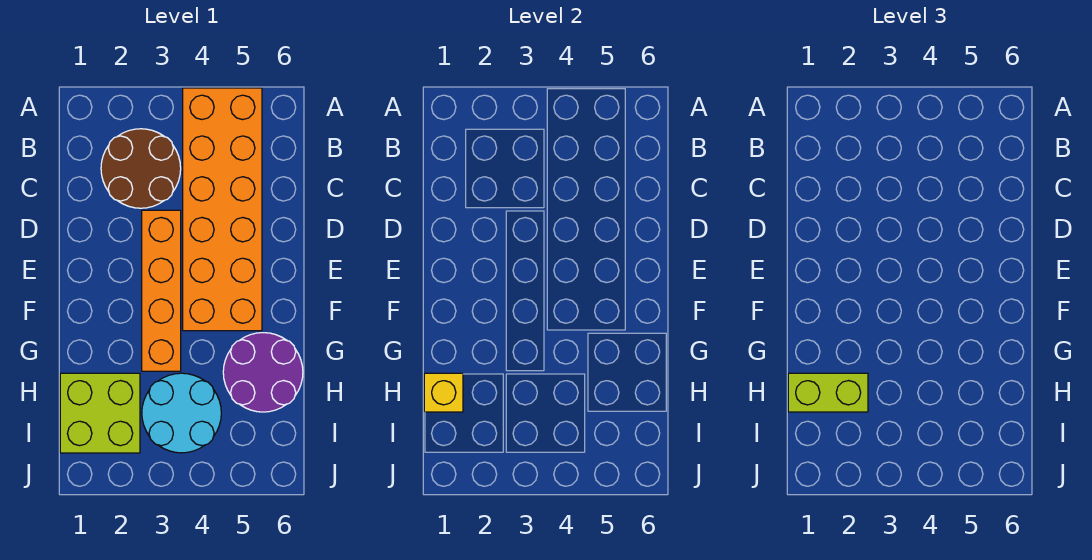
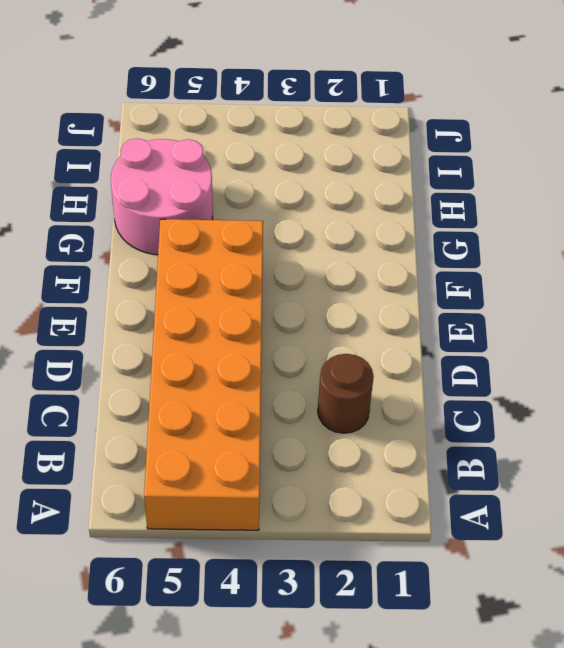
brown round brick C2 level 1 -> brown round brick B2:C3 level 1
pink round brick G5:H6 level 1 -> purple round brick G5:H6 level 1
none -> orange brick D3:G3 level 1
none -> lime brick H1:I2 level 1

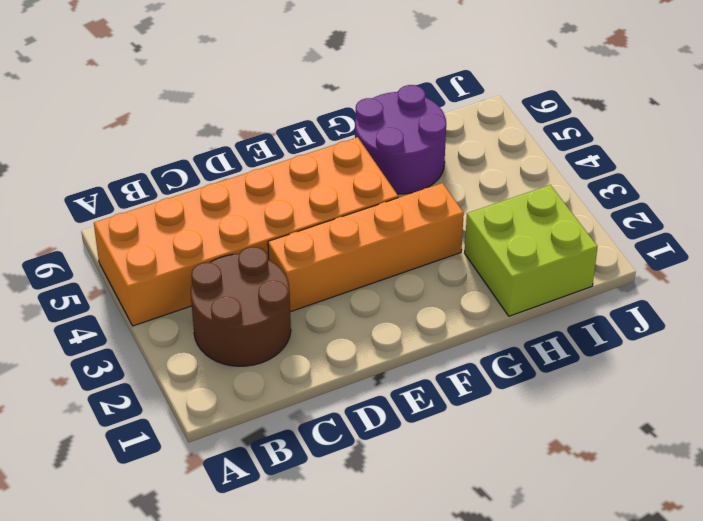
none -> cyan round brick H3:I4 level 1
none -> yellow brick H1 level 2

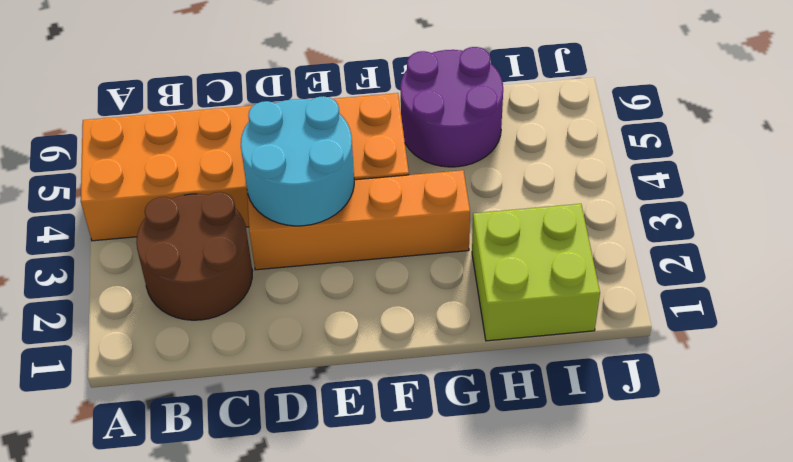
cyan round brick D3:E4 level 2 -> cyan round brick H3:I4 level 1
none -> yellow brick H1 level 2
none -> lime brick H1:H2 level 3

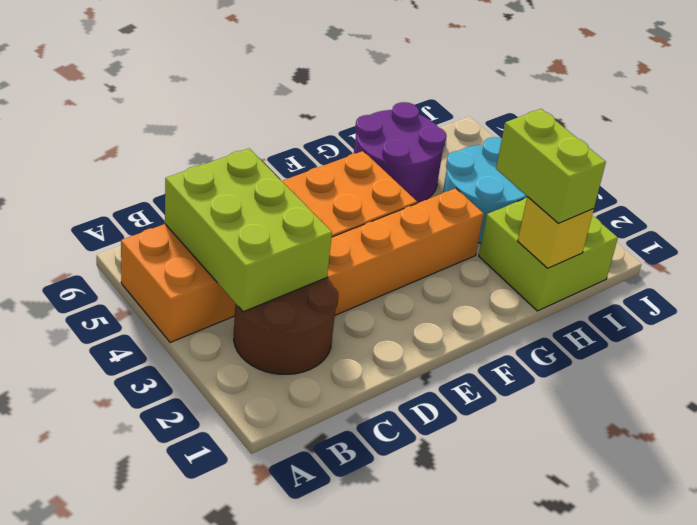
lime brick B3:C5 level 2 -> none

